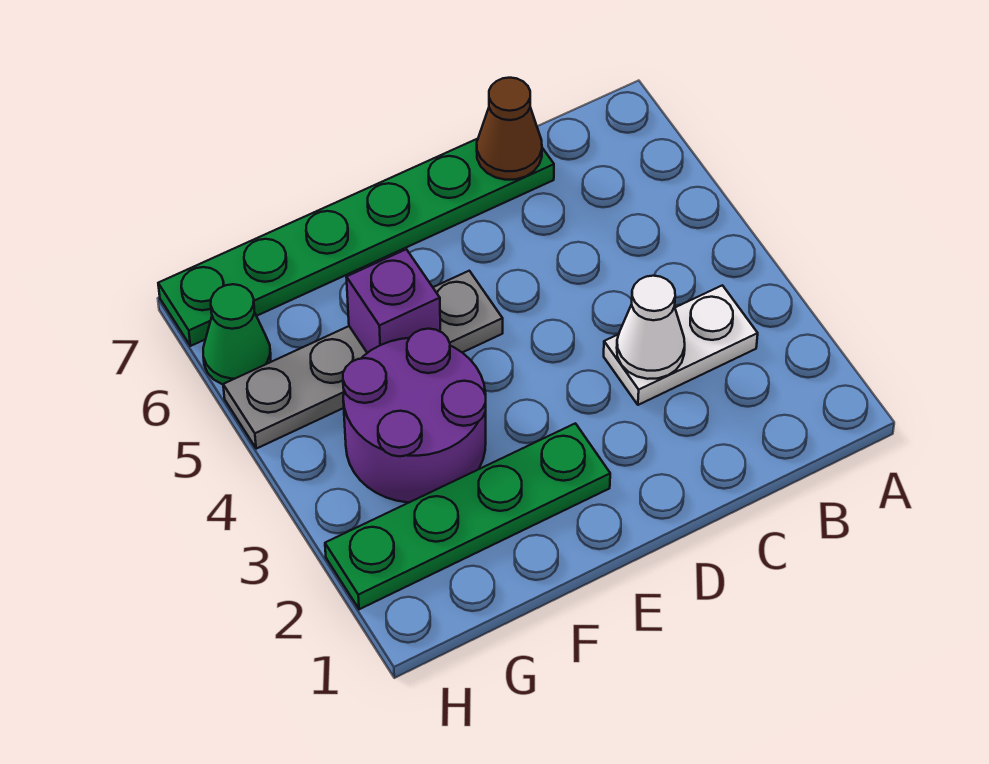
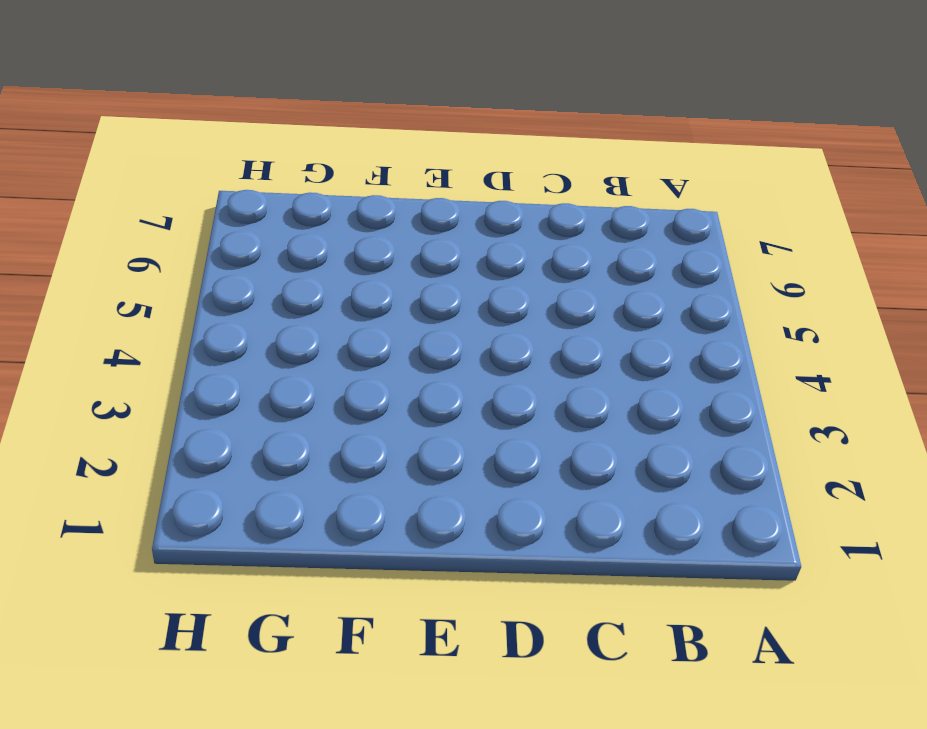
none -> white plate B3:C3 level 1
none -> green plate C7:H7 level 1

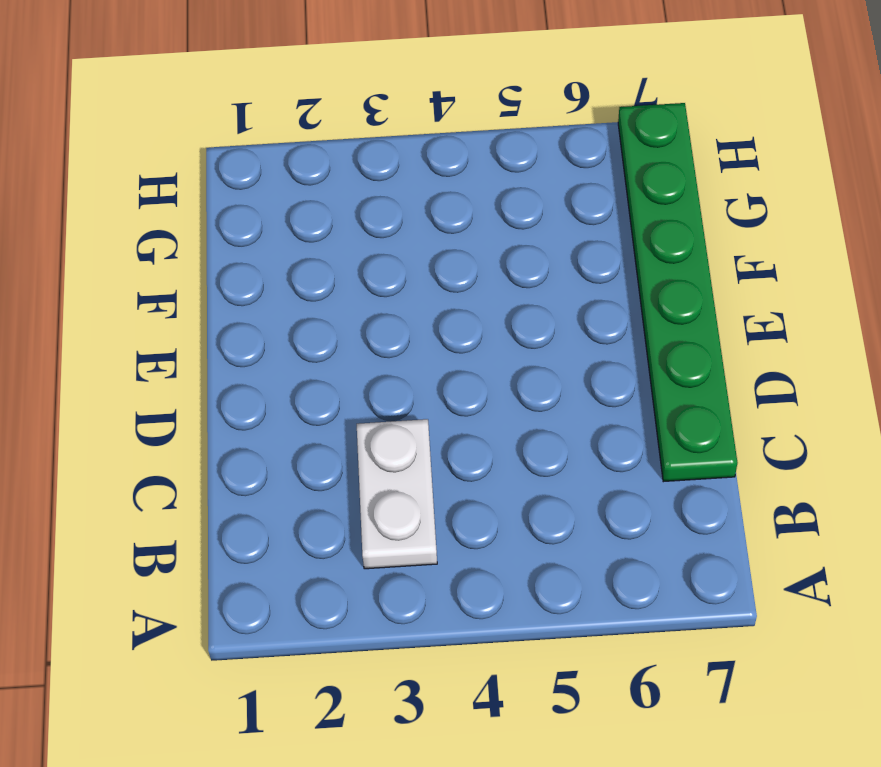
none -> green plate E2:H2 level 1
none -> grey plate E5:H5 level 1

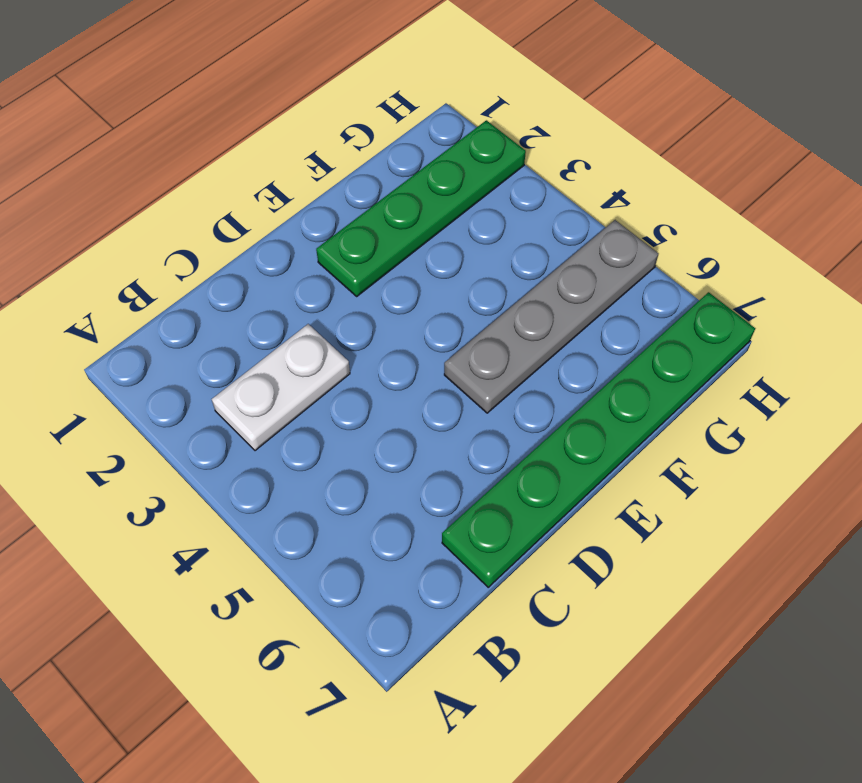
none -> purple round brick F3:G4 level 1
none -> green cone H6 level 1

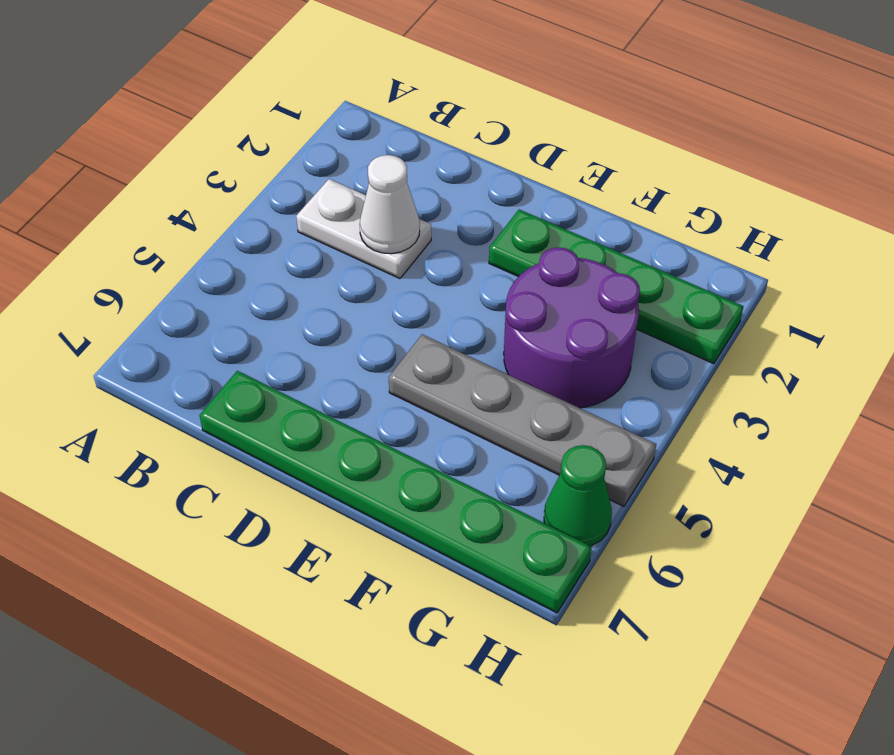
none -> brown cone C7 level 2
none -> purple brick F5 level 2

